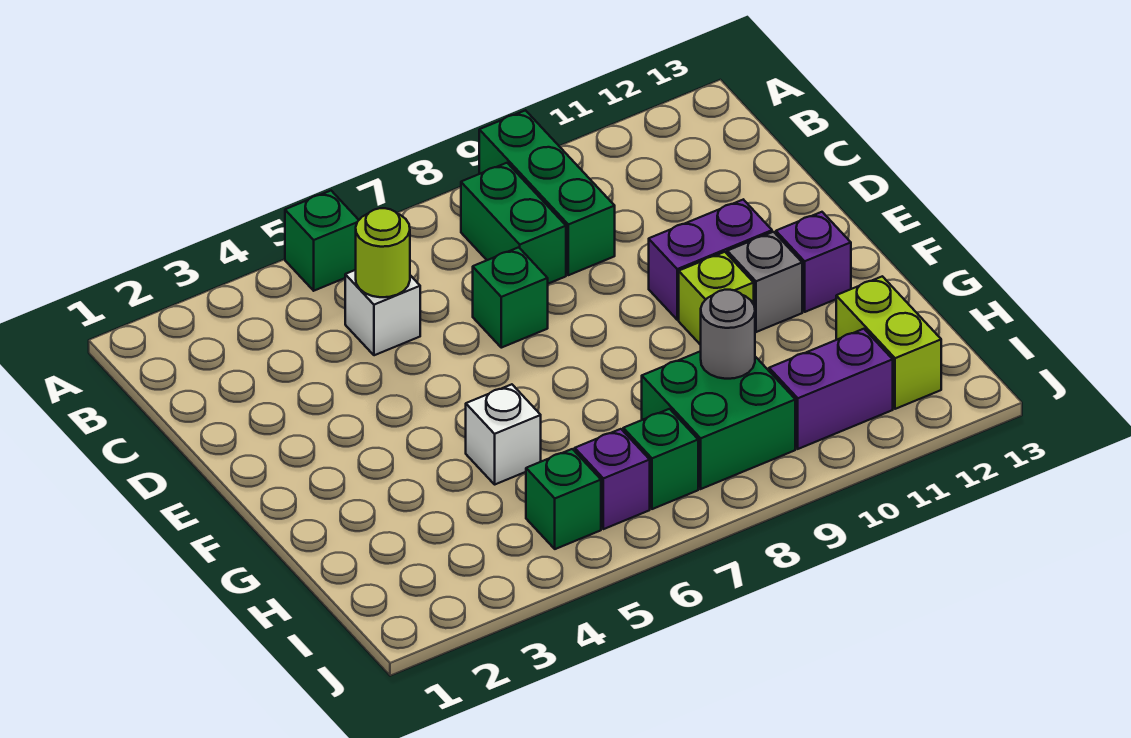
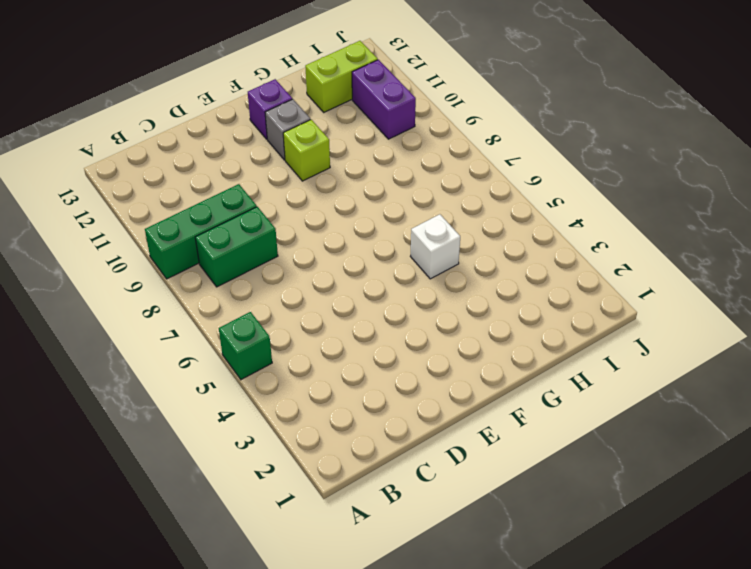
none -> white brick C5 level 1
none -> green brick D7 level 1
none -> purple brick E10:E11 level 1

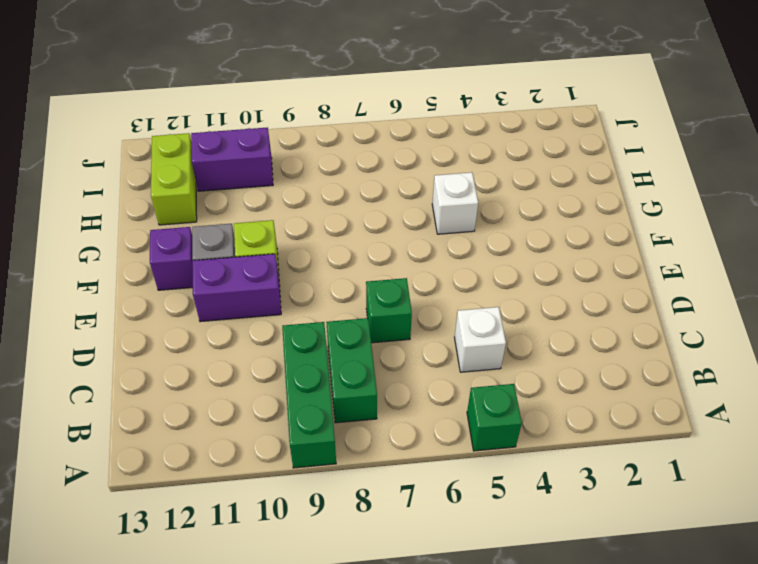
none -> green brick H8:I9 level 1
none -> green brick I5 level 1
none -> purple brick I6 level 1

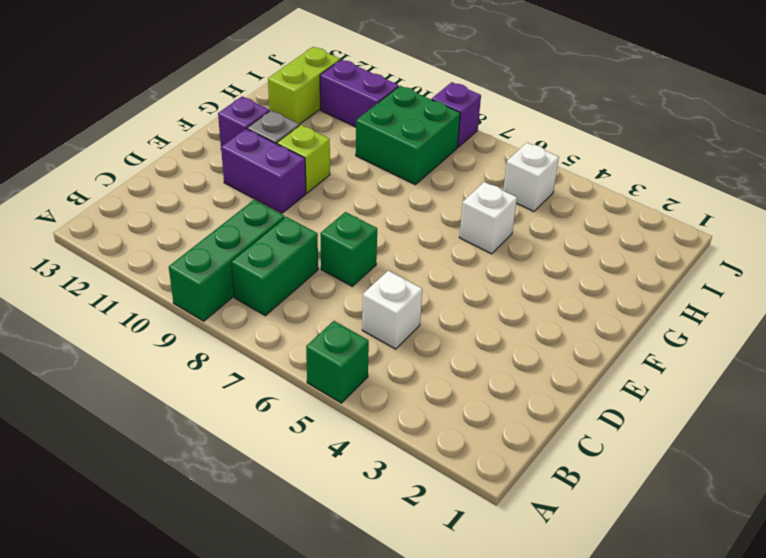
white brick I5 level 1 -> green brick I5 level 1
purple brick J8 level 1 -> purple brick I6 level 1
none -> green brick I7 level 1
none -> lime round brick C5 level 2
none -> grey round brick H9 level 2

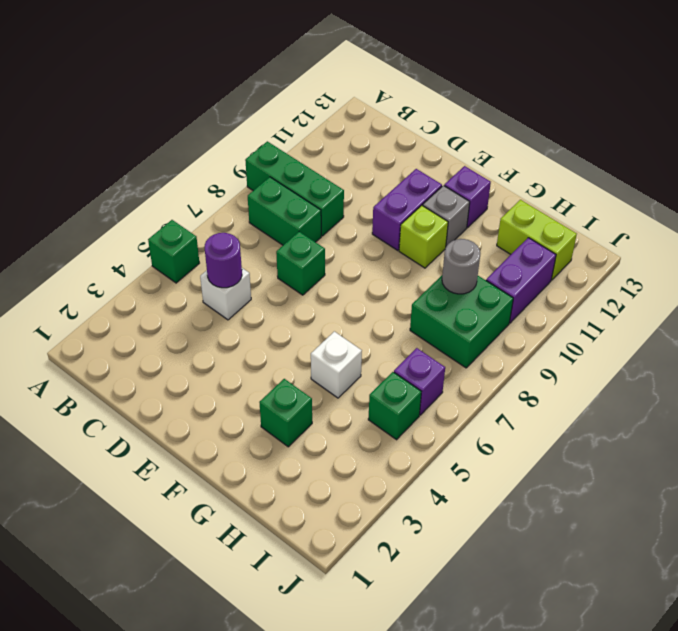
purple round brick C5 level 2 -> lime round brick C5 level 2
green brick G3 level 1 -> green brick I7 level 1

